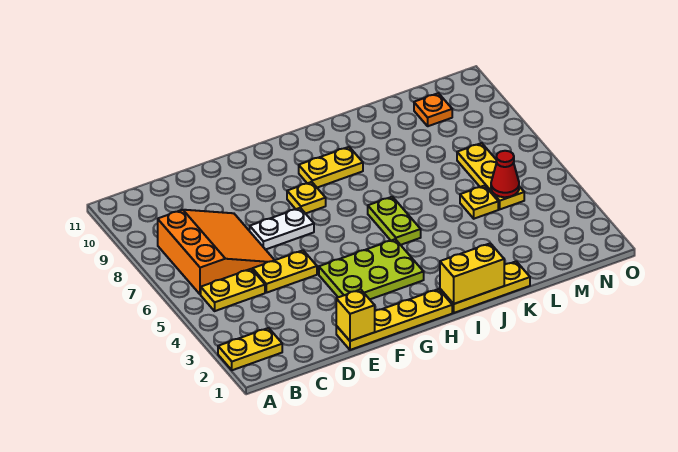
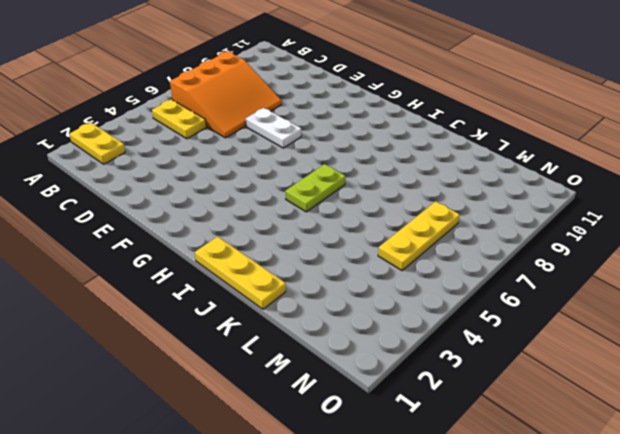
none -> yellow plate D5:E5 level 1
none -> yellow plate E1:H1 level 1
none -> lime plate F3:H4 level 1

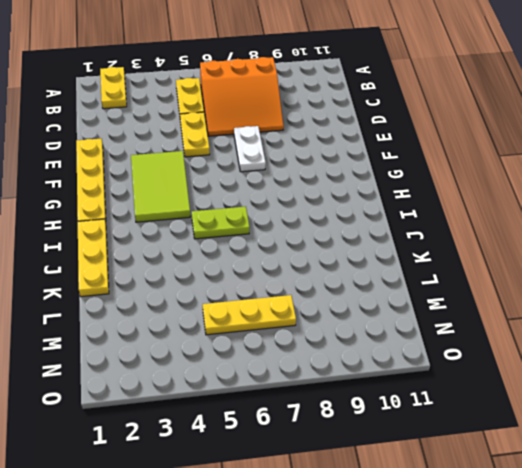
lime tile F3:H4 level 1 -> lime plate F3:H4 level 1
none -> yellow plate G8 level 1
none -> yellow plate H9:I9 level 1
none -> yellow plate L5 level 1

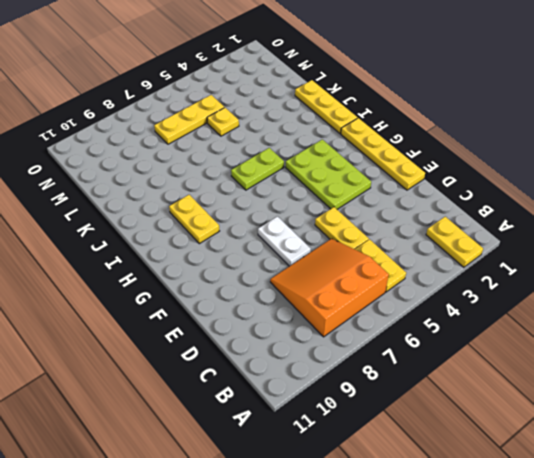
none -> yellow plate G8 level 1
none -> orange plate M10 level 1
none -> yellow brick E1 level 2

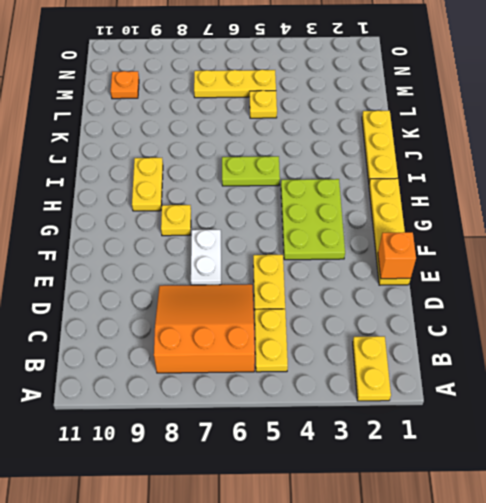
orange brick E1 level 2 -> yellow brick E1 level 2
none -> yellow brick I1:J1 level 2
none -> red cone M5 level 2

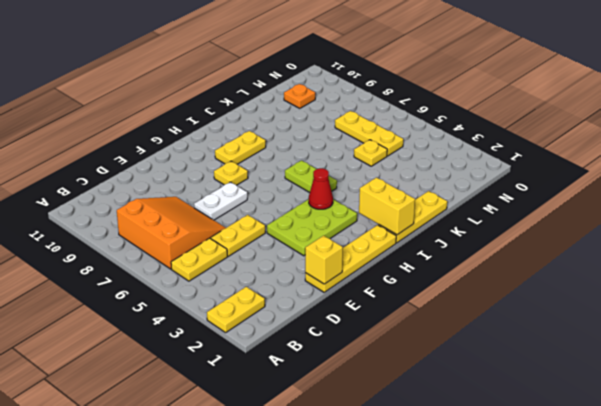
red cone H4 level 2 -> red cone M5 level 2
yellow brick I1:I2 level 2 -> yellow brick I1:J1 level 2

